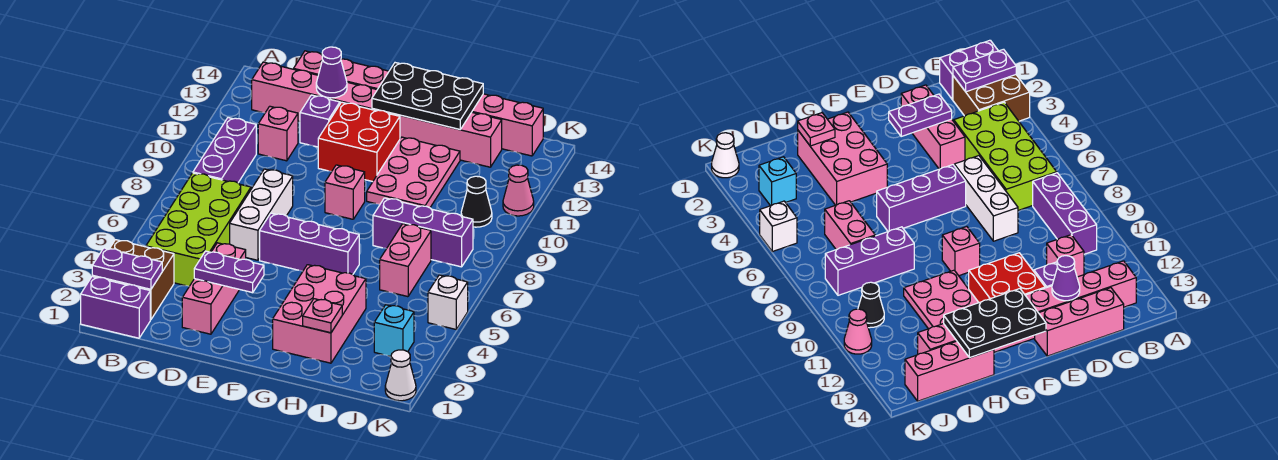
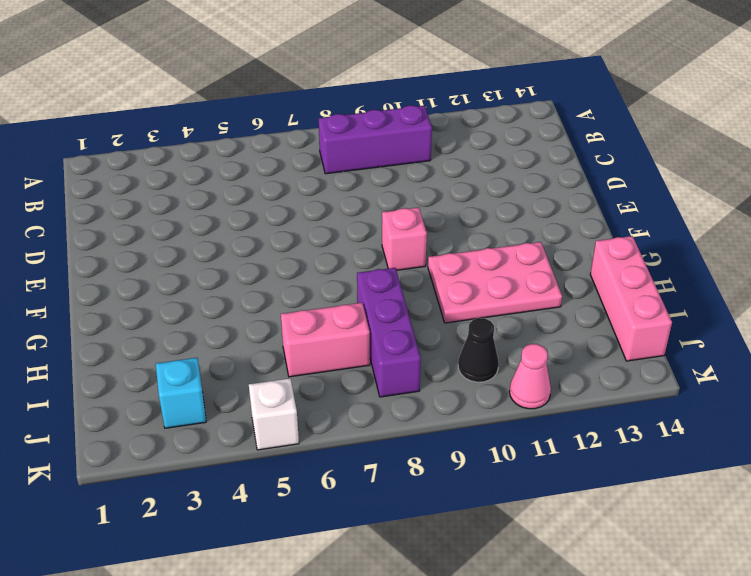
none -> purple brick A1:B1 level 1
none -> brown brick A2:B3 level 1
none -> lime brick B4:C7 level 1

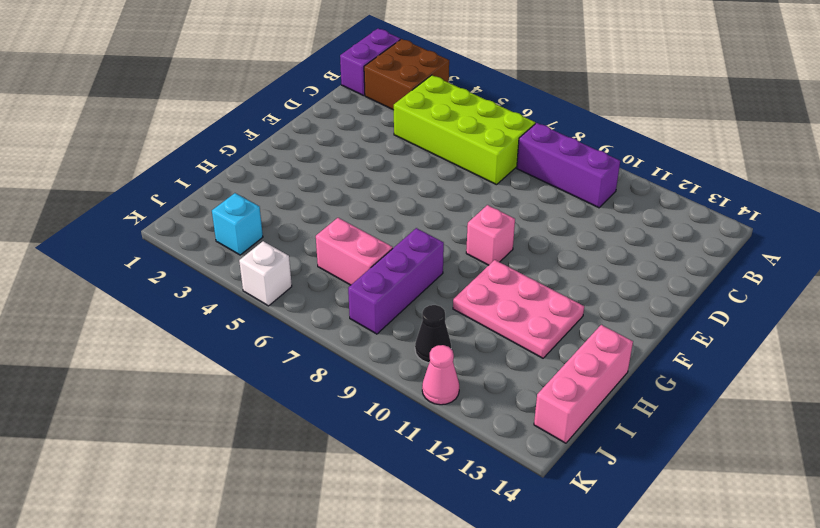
none -> pink brick B13:I13 level 1
none -> pink brick C11 level 1
none -> pink brick C14:E14 level 1

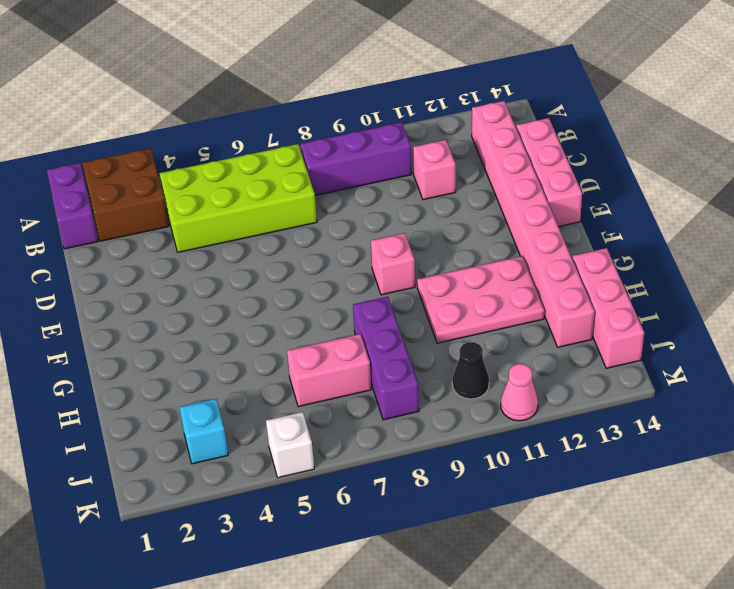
none -> pink brick D2:D4 level 1
none -> white brick D6:D8 level 1
none -> purple brick D12 level 1

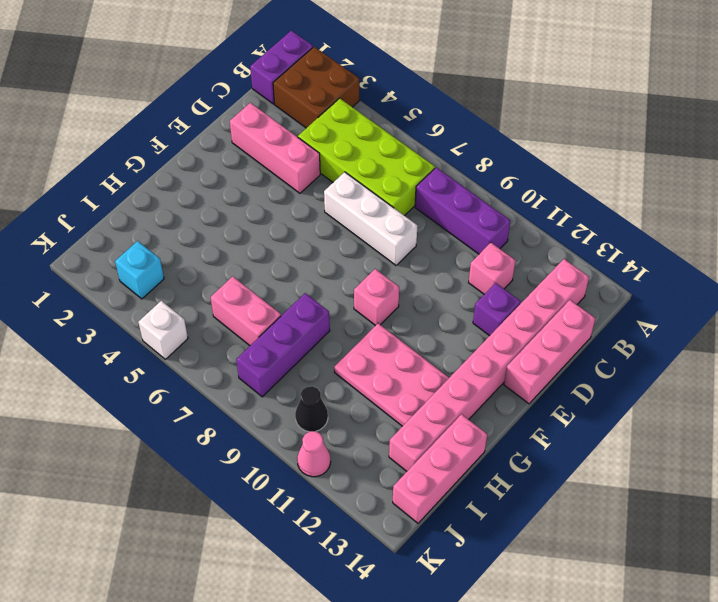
none -> purple brick E6:G6 level 1
none -> red brick E11:F12 level 1
none -> pink brick G2:H4 level 1

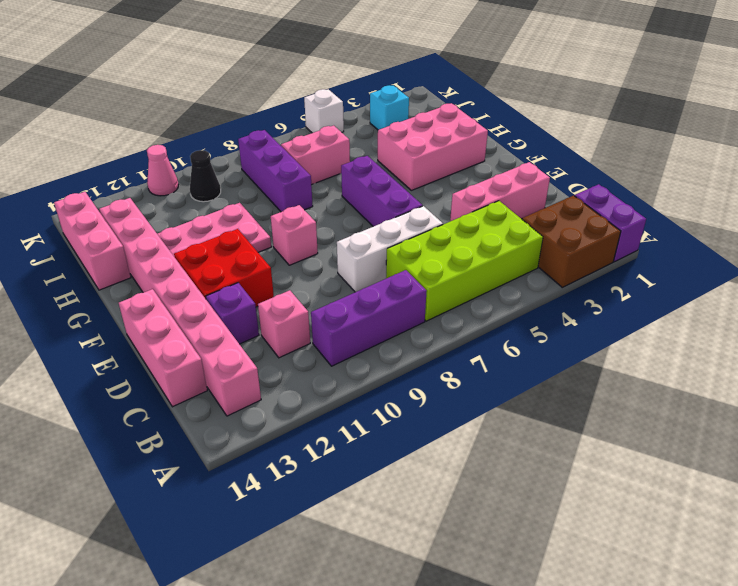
none -> white cone K1 level 1
none -> purple plate A2:B2 level 2
none -> purple plate D3:E3 level 2

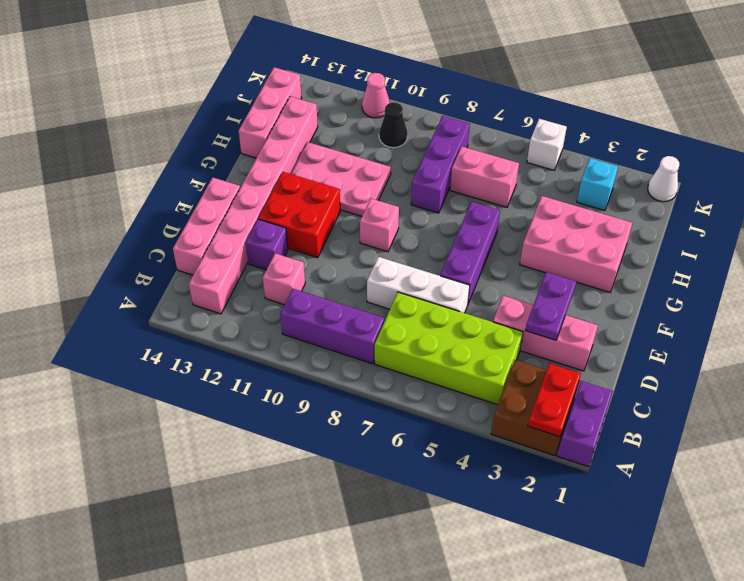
red plate A2:B2 level 2 -> purple plate A2:B2 level 2
none -> purple cone D13 level 2
none -> black plate F13:H14 level 2
none -> pink plate H2 level 2

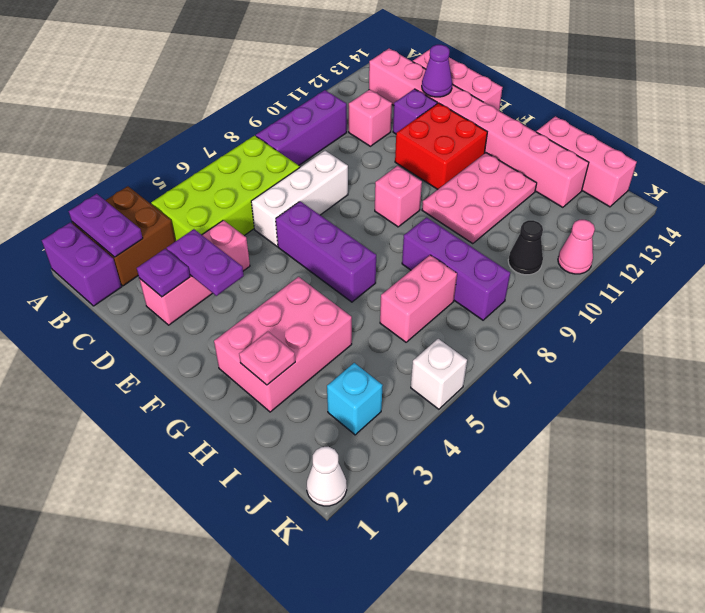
purple plate D2 level 2 -> none
none -> black plate F13:H14 level 2

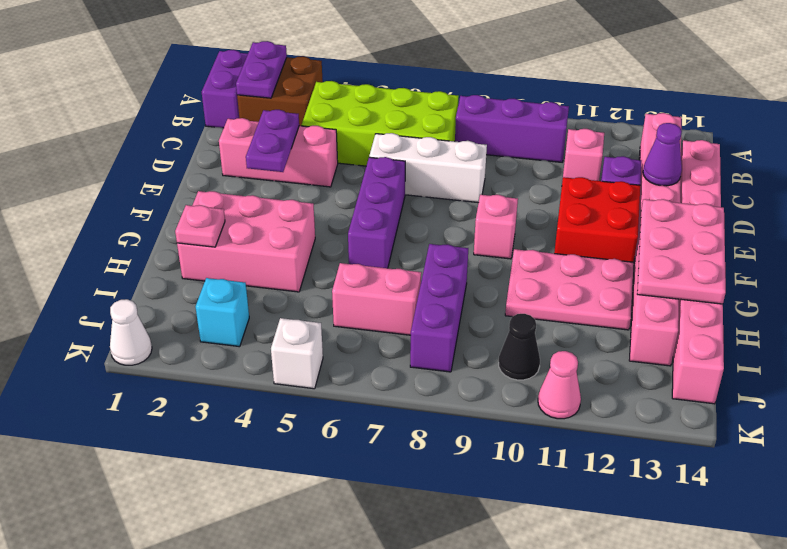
pink plate F13:H14 level 2 -> black plate F13:H14 level 2

